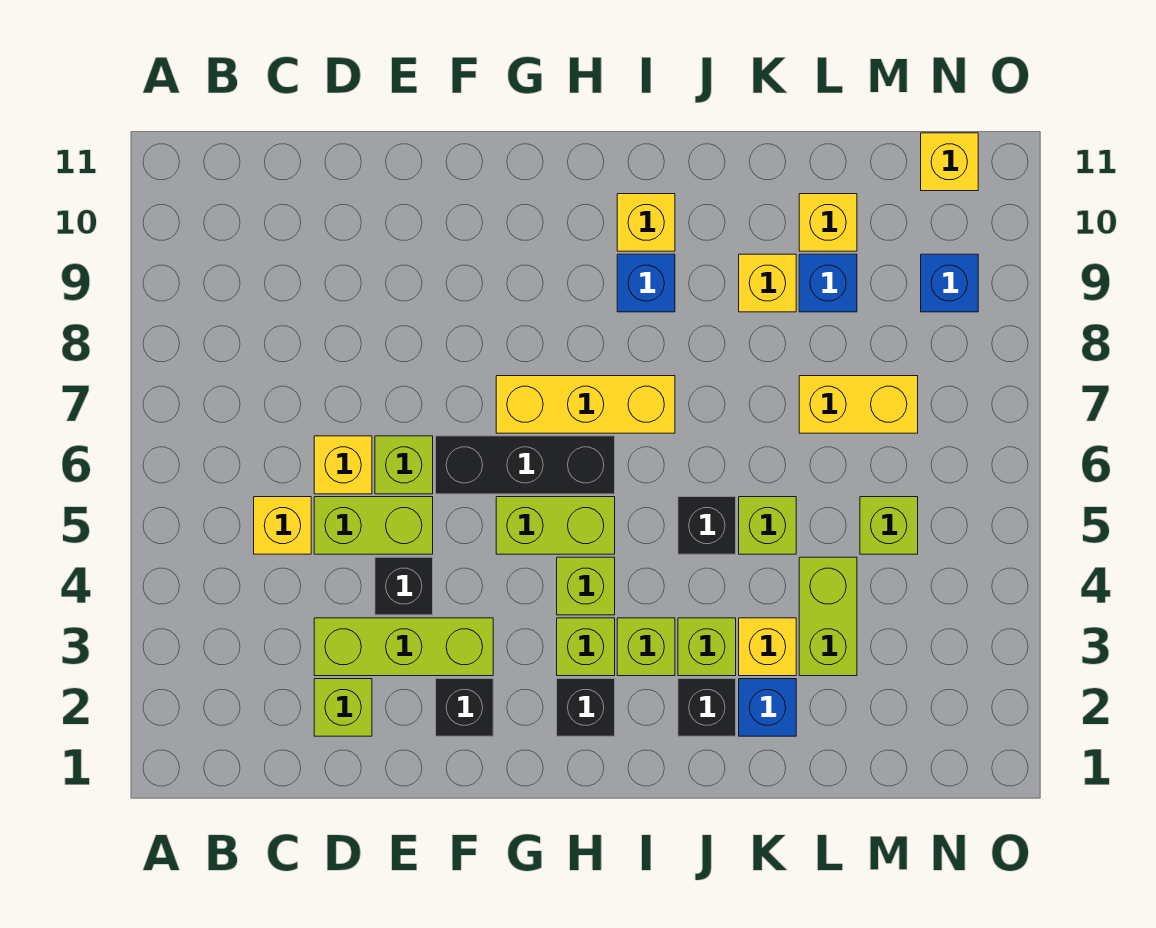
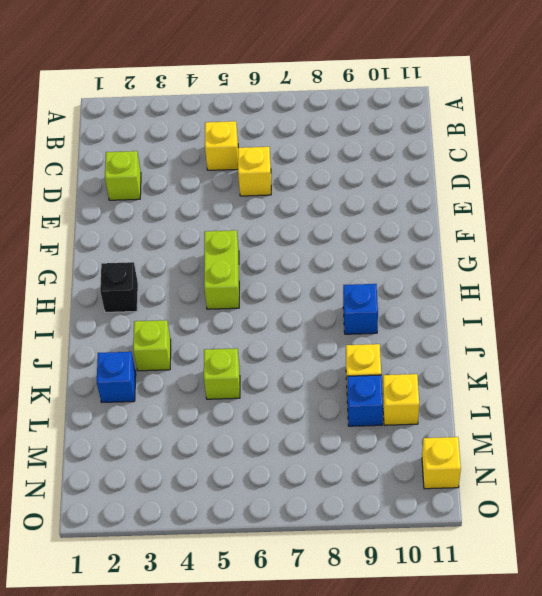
none -> lime brick D3:F3 level 1
none -> lime brick D5:E5 level 1
none -> black brick E4 level 1
none -> lime brick E6 level 1

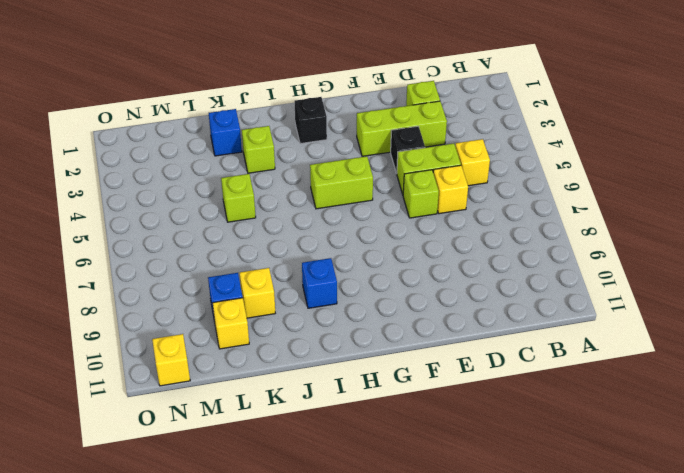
none -> black brick F2 level 1
none -> black brick F6:H6 level 1
none -> yellow brick G7:I7 level 1
none -> lime brick H3 level 1

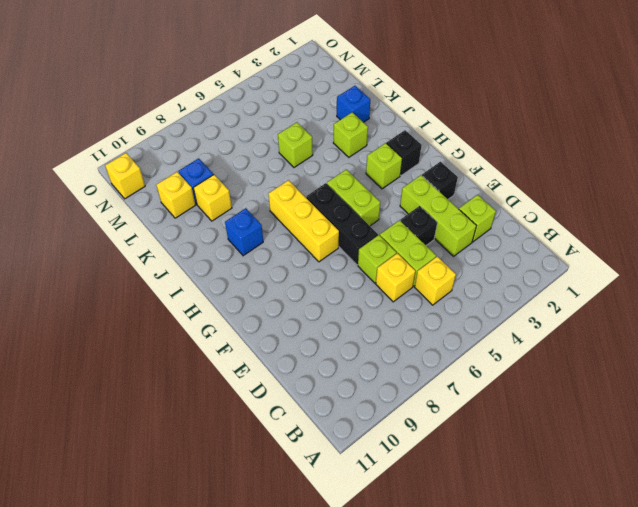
none -> lime brick H4 level 1
none -> lime brick I3 level 1
none -> yellow brick I10 level 1
none -> black brick J2 level 1

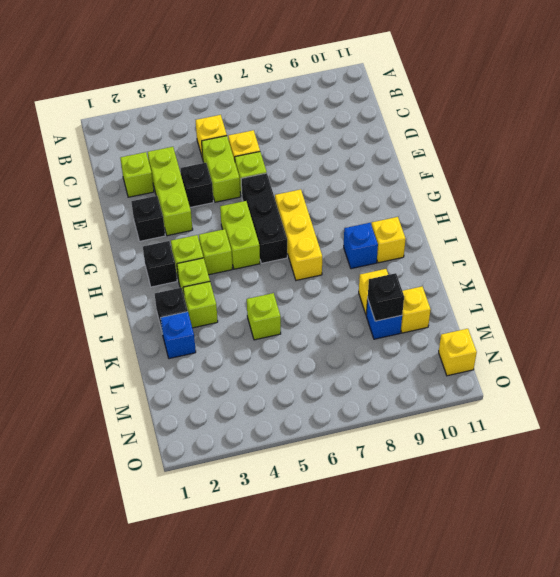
black brick L9 level 2 -> black brick J5 level 1
none -> yellow brick K3 level 1
none -> lime brick L3:L4 level 1
none -> yellow brick L7:M7 level 1
none -> lime brick M5 level 1

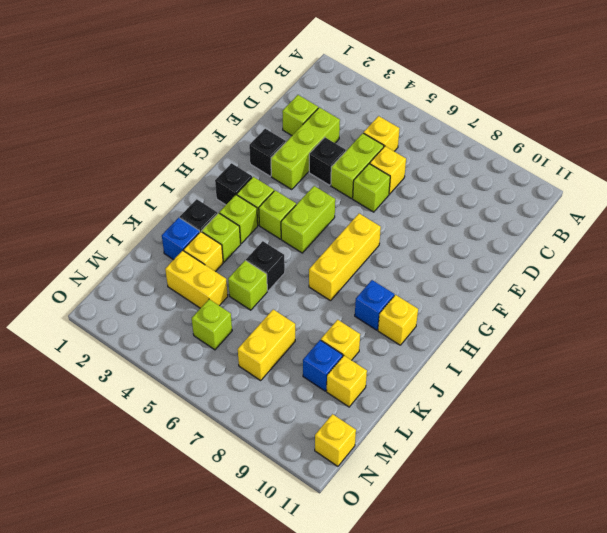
yellow brick L3:L4 level 1 -> lime brick L3:L4 level 1
none -> black brick F6:H6 level 1
none -> blue brick N9 level 1

